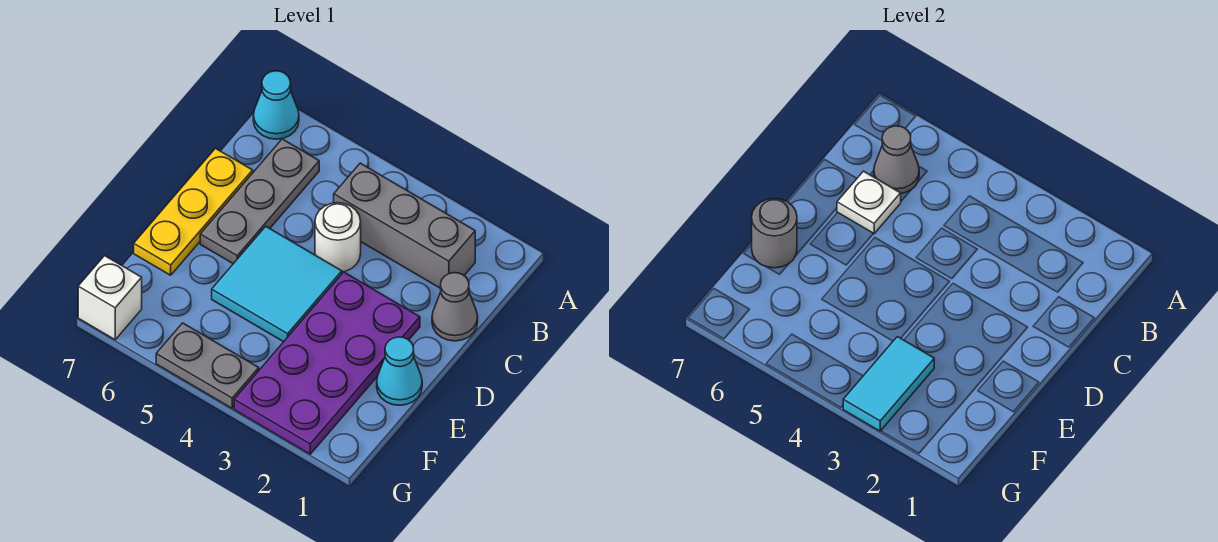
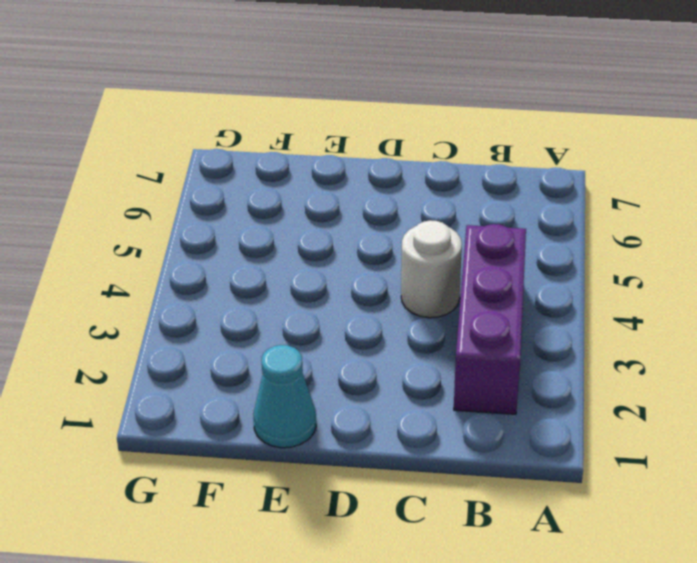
purple brick B2:B4 level 1 -> grey brick B2:B4 level 1
none -> cyan cone A7 level 1
none -> grey plate B6:D6 level 1
none -> grey cone C1 level 1

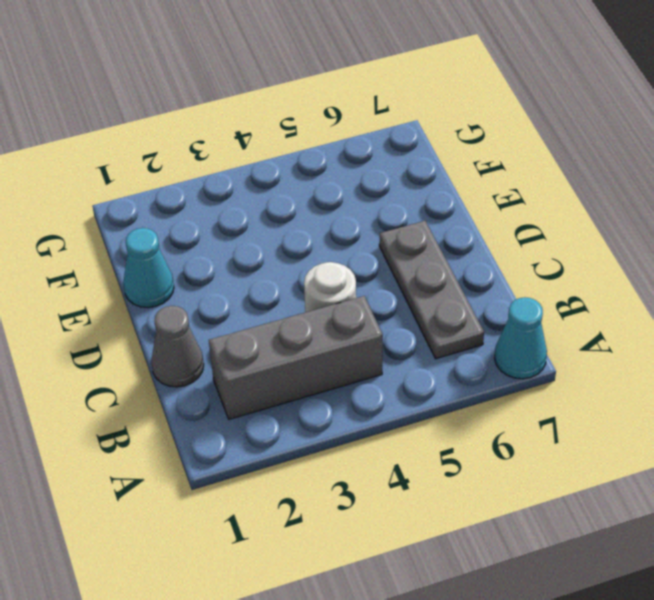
none -> yellow plate C7:E7 level 1
none -> purple plate D2:G3 level 1
none -> cyan tile D4:E5 level 1

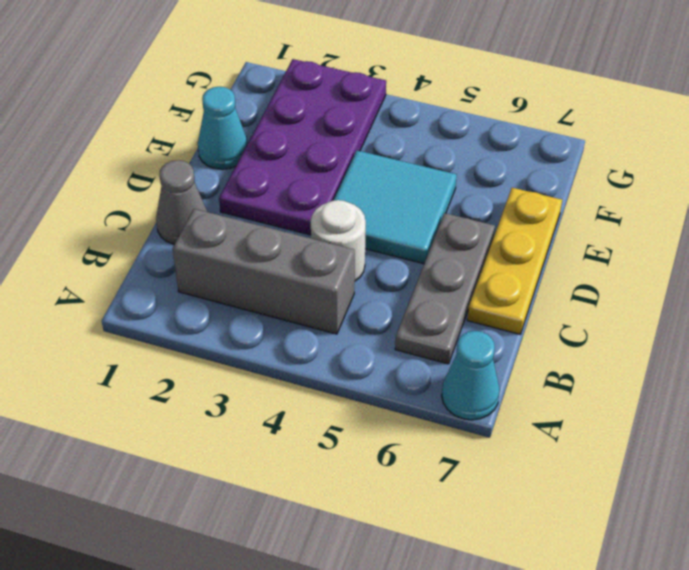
none -> grey plate G4:G5 level 1
none -> white brick G7 level 1
none -> grey cone B6 level 2

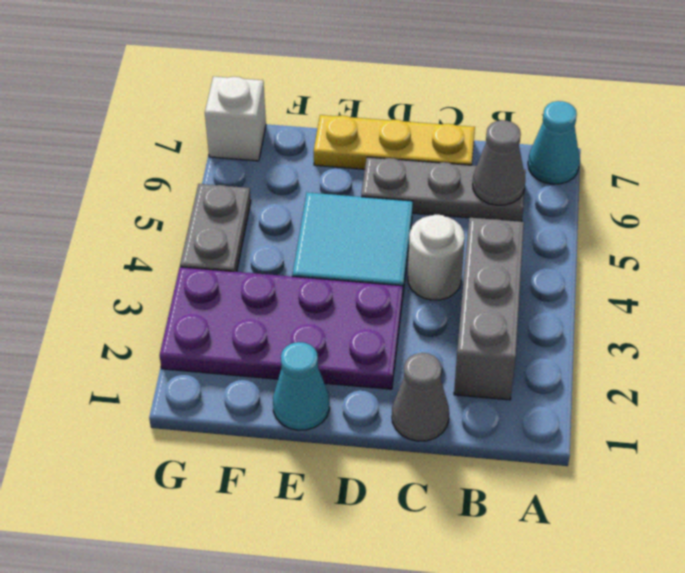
none -> white plate C6 level 2
none -> grey round brick E7 level 2
none -> cyan tile F3:G3 level 2

